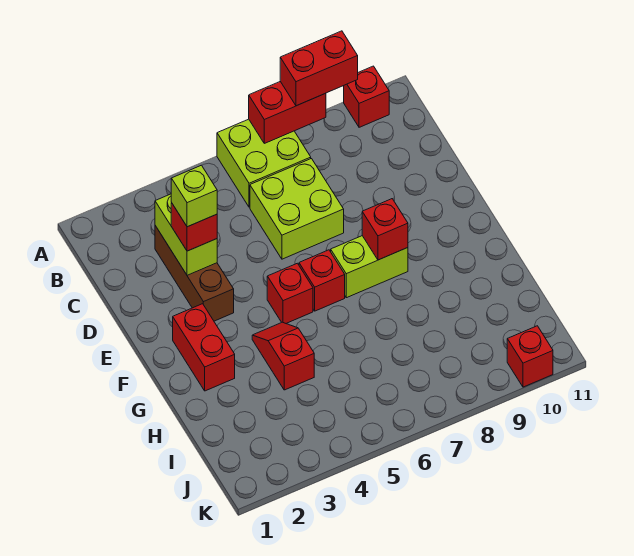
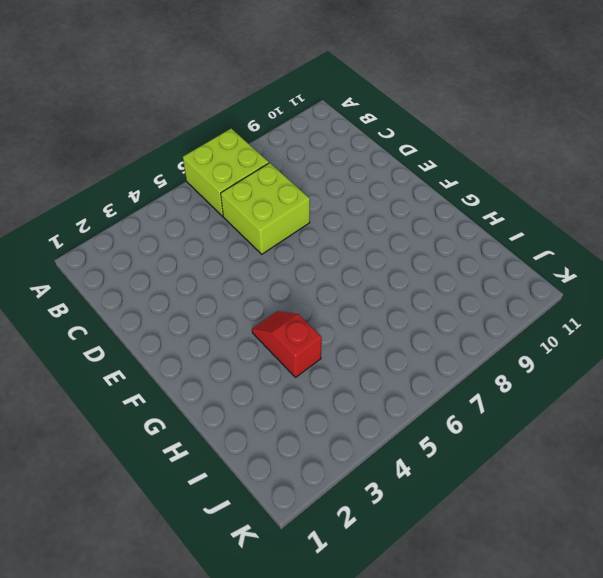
none -> red brick A10 level 1
none -> brown brick C3:E3 level 1
none -> red brick F2:G2 level 1

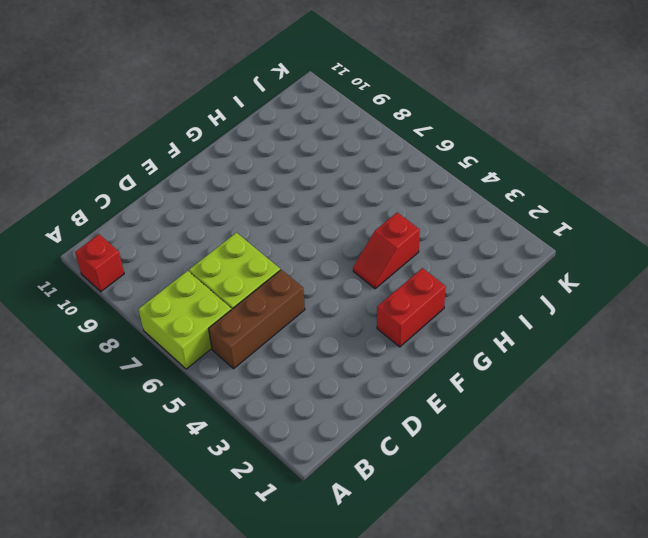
brown brick B5:D5 level 1 -> brown brick C3:E3 level 1
none -> red brick F5 level 1
none -> red brick F6 level 1
none -> lime brick F7:F8 level 1

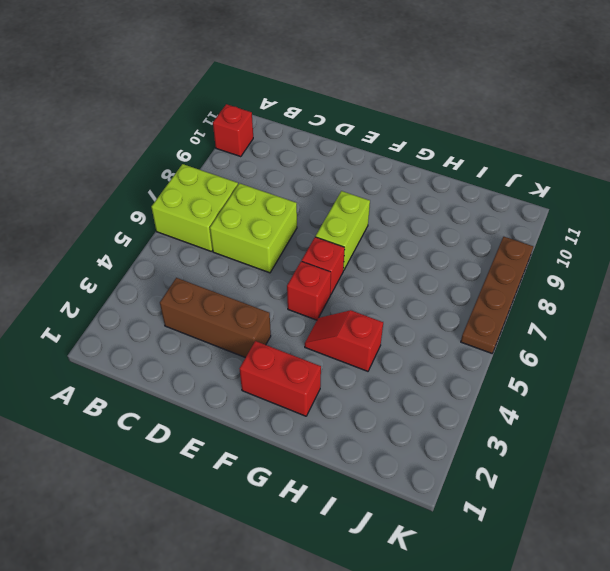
brown plate K6:K9 level 1 -> none
none -> red brick K10 level 1
none -> red brick A7:A8 level 2
none -> lime brick C3:D3 level 2

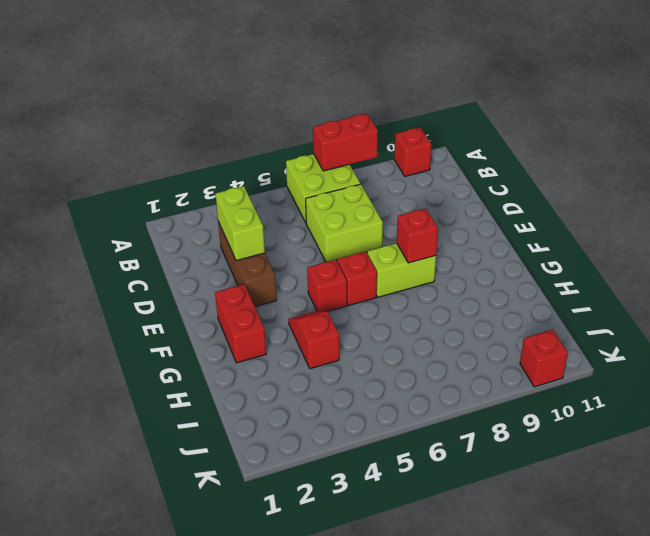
none -> red brick A8:A9 level 3
none -> red brick D3 level 3
none -> lime brick D3 level 4

